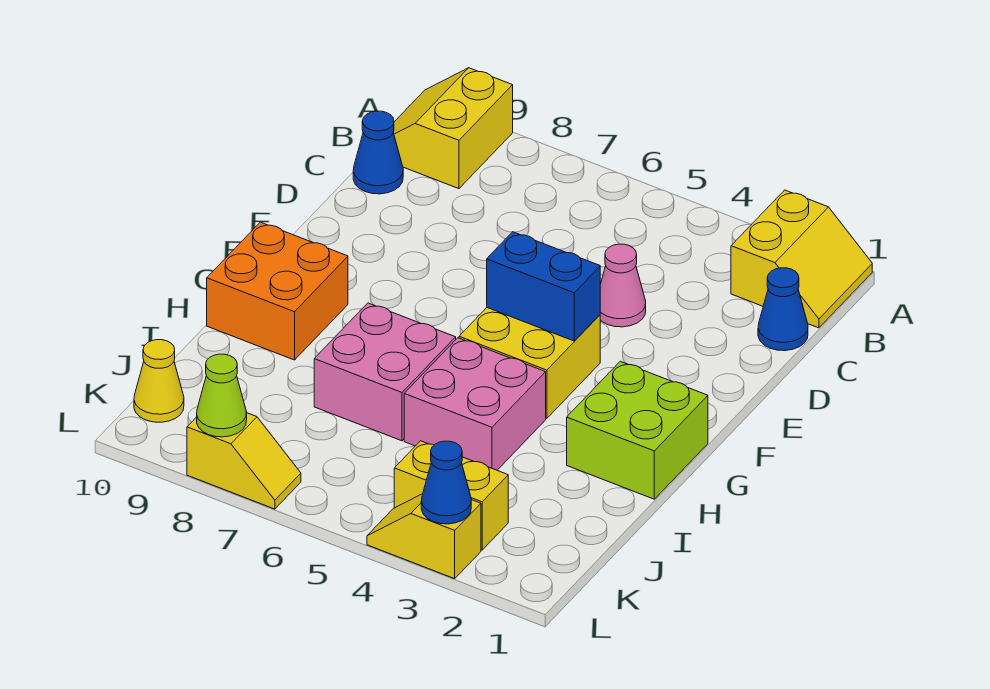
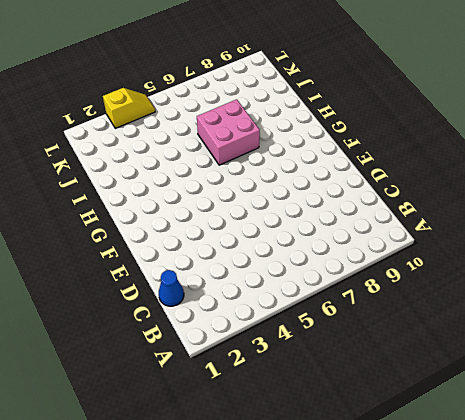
none -> yellow slope A1:B2 level 1 top 2
none -> yellow slope A9:B10 level 1 top 9
none -> blue cone C10 level 1

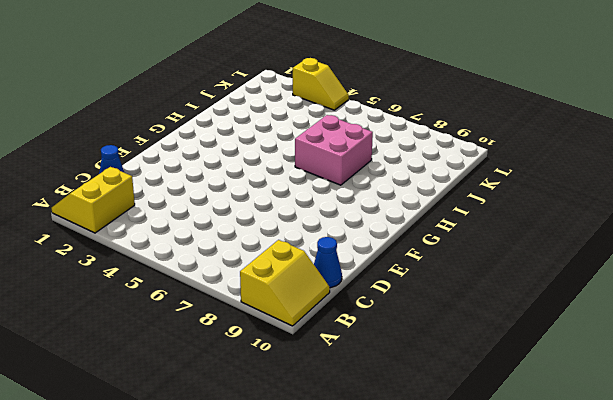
none -> pink cone D4 level 1
none -> yellow brick F4:G5 level 1
none -> lime brick G1:H2 level 1

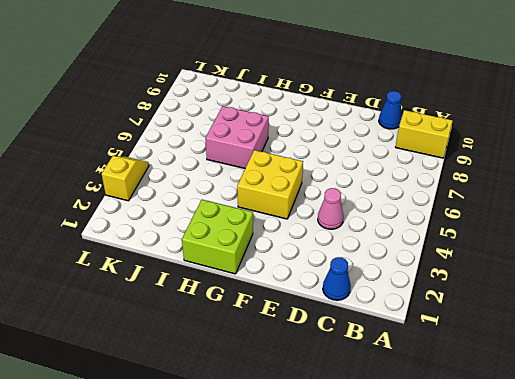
none -> yellow slope A1:B2 level 1 top 2
none -> orange brick G9:H10 level 1
none -> pink brick H4:I5 level 1

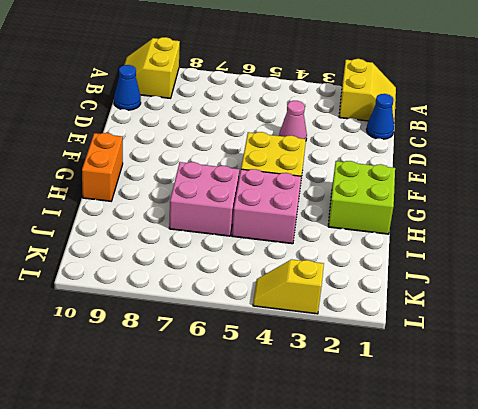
orange brick G10:H10 level 1 -> orange brick G9:H10 level 1
none -> yellow brick K3:K4 level 1
none -> yellow cone K10 level 1
none -> yellow slope L7:L8 level 1 top 8

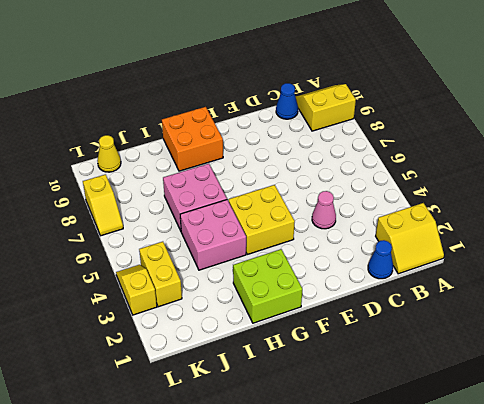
none -> blue brick F4:F5 level 2
none -> blue cone L3 level 2
none -> lime cone L8 level 2

